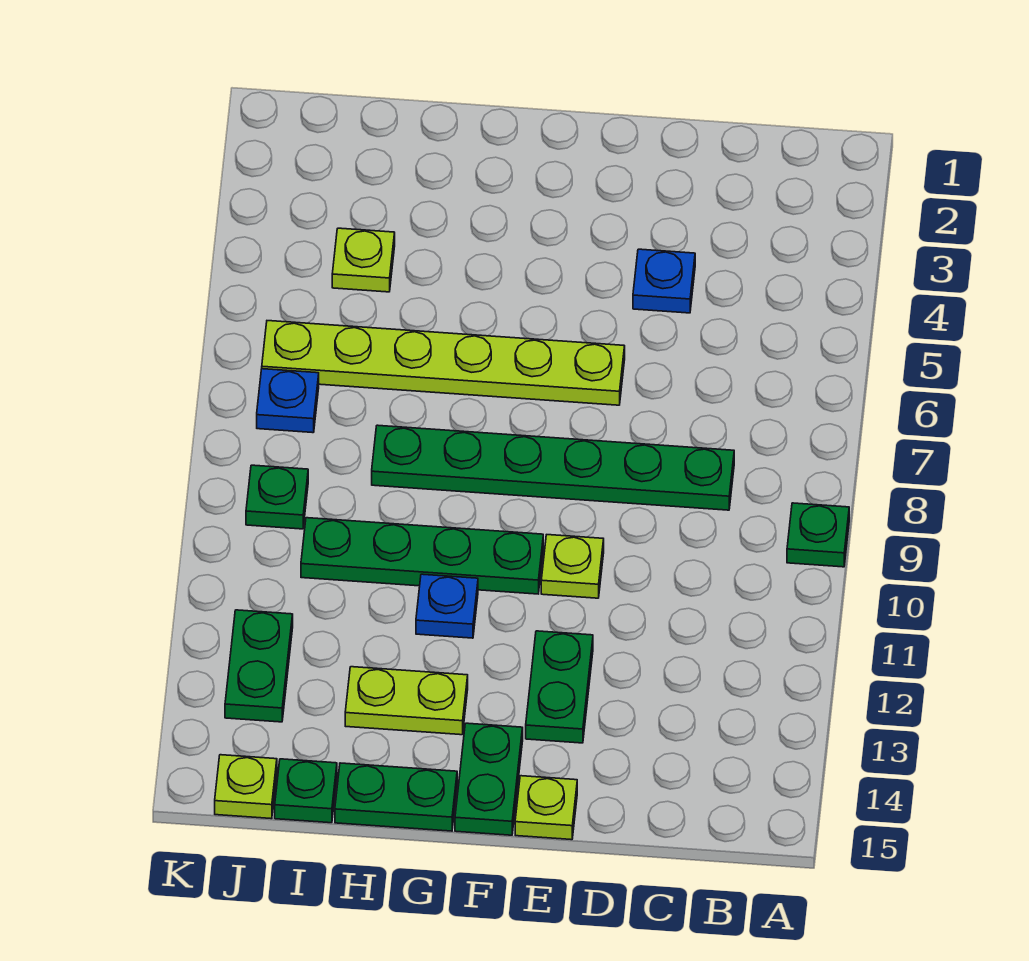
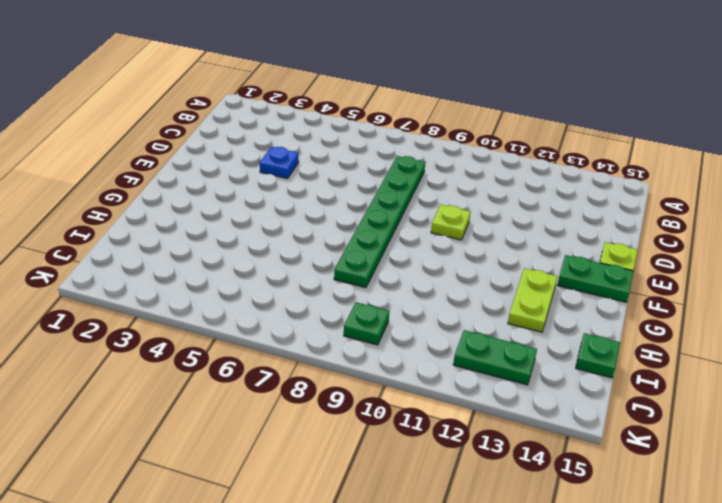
none -> green plate A9 level 1
none -> lime plate E6:J6 level 1
none -> green plate E12:E13 level 1

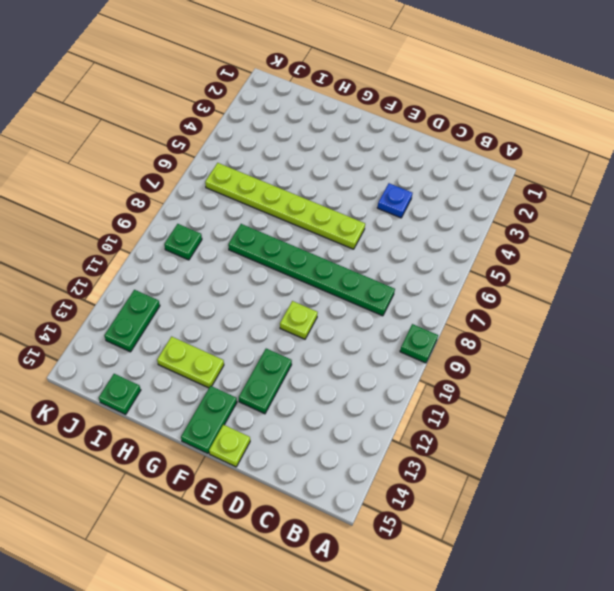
none -> green plate F10:I10 level 1
none -> blue plate G11 level 1
none -> green plate G15:H15 level 1

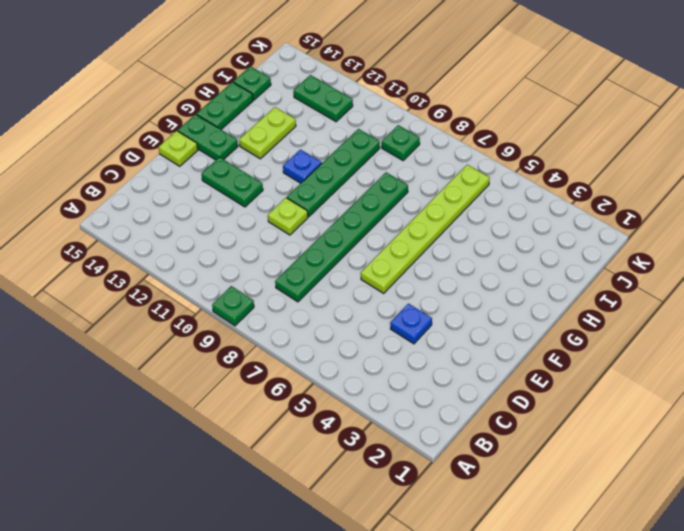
none -> lime plate I4 level 1
none -> blue plate J7 level 1
none -> lime plate J15 level 1

